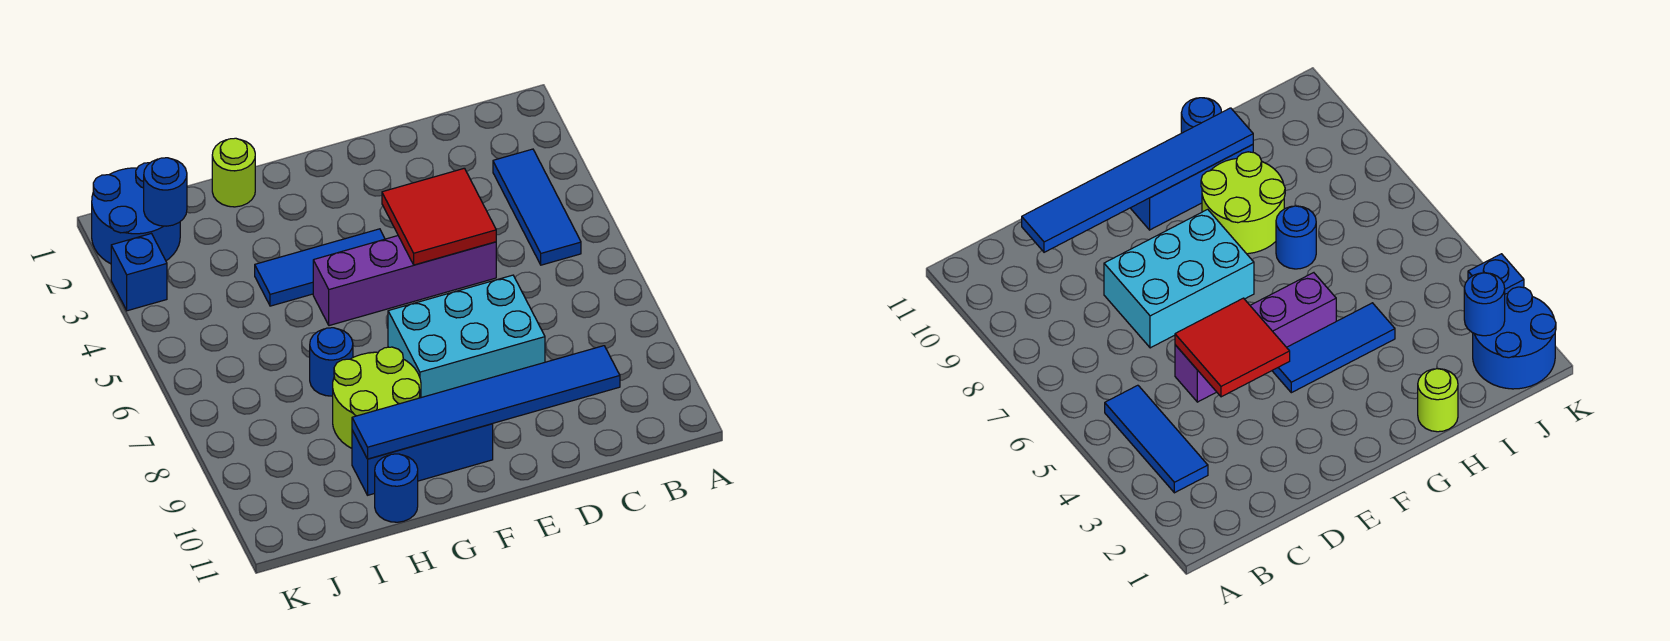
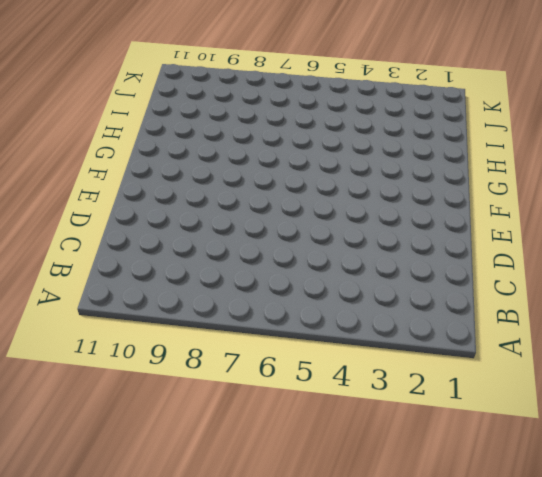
none -> blue tile B3:B5 level 1
none -> purple brick D5:G5 level 1
none -> cyan brick D7:F8 level 1

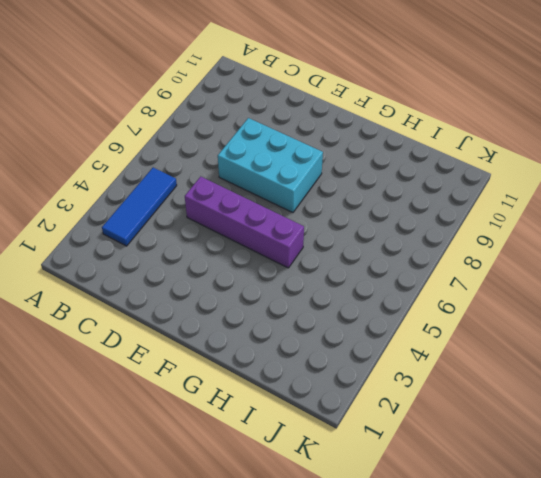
none -> blue tile F4:H4 level 1
none -> blue brick F10:H10 level 1
none -> lime round brick G8:H9 level 1

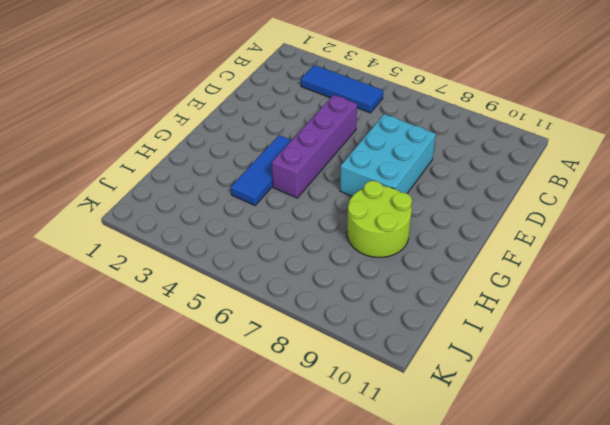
none -> blue brick F10:H10 level 1
none -> lime round brick H1 level 1
none -> blue round brick H7 level 1

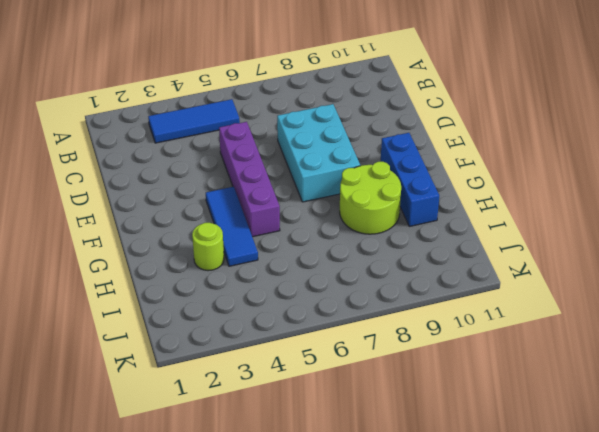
lime round brick H3 level 1 -> lime round brick H1 level 1
none -> blue round brick H7 level 1
none -> blue round brick H11 level 1
none -> blue round brick J1:K2 level 1

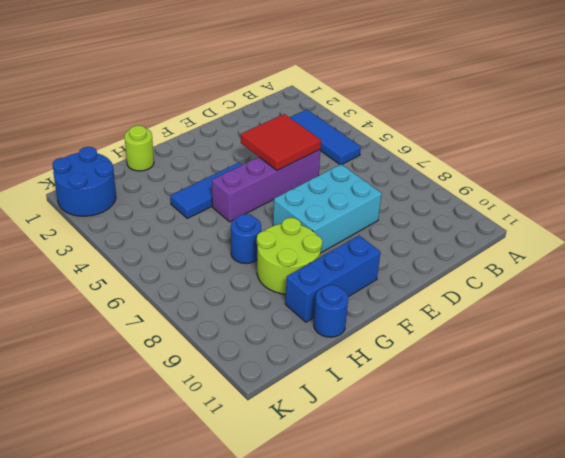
none -> blue brick K3 level 1
none -> blue tile C10:H10 level 2
none -> blue round brick J2 level 2

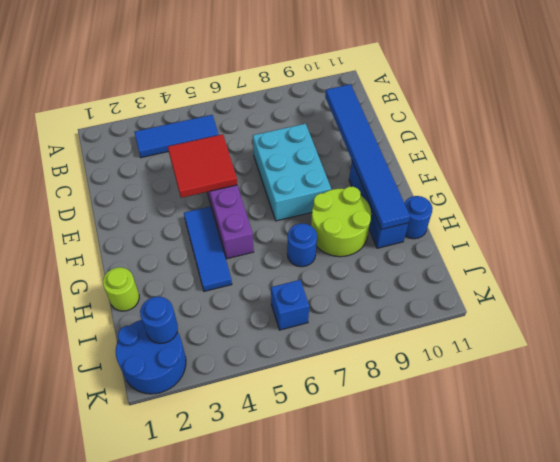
blue brick J6 level 1 -> blue brick K3 level 1

